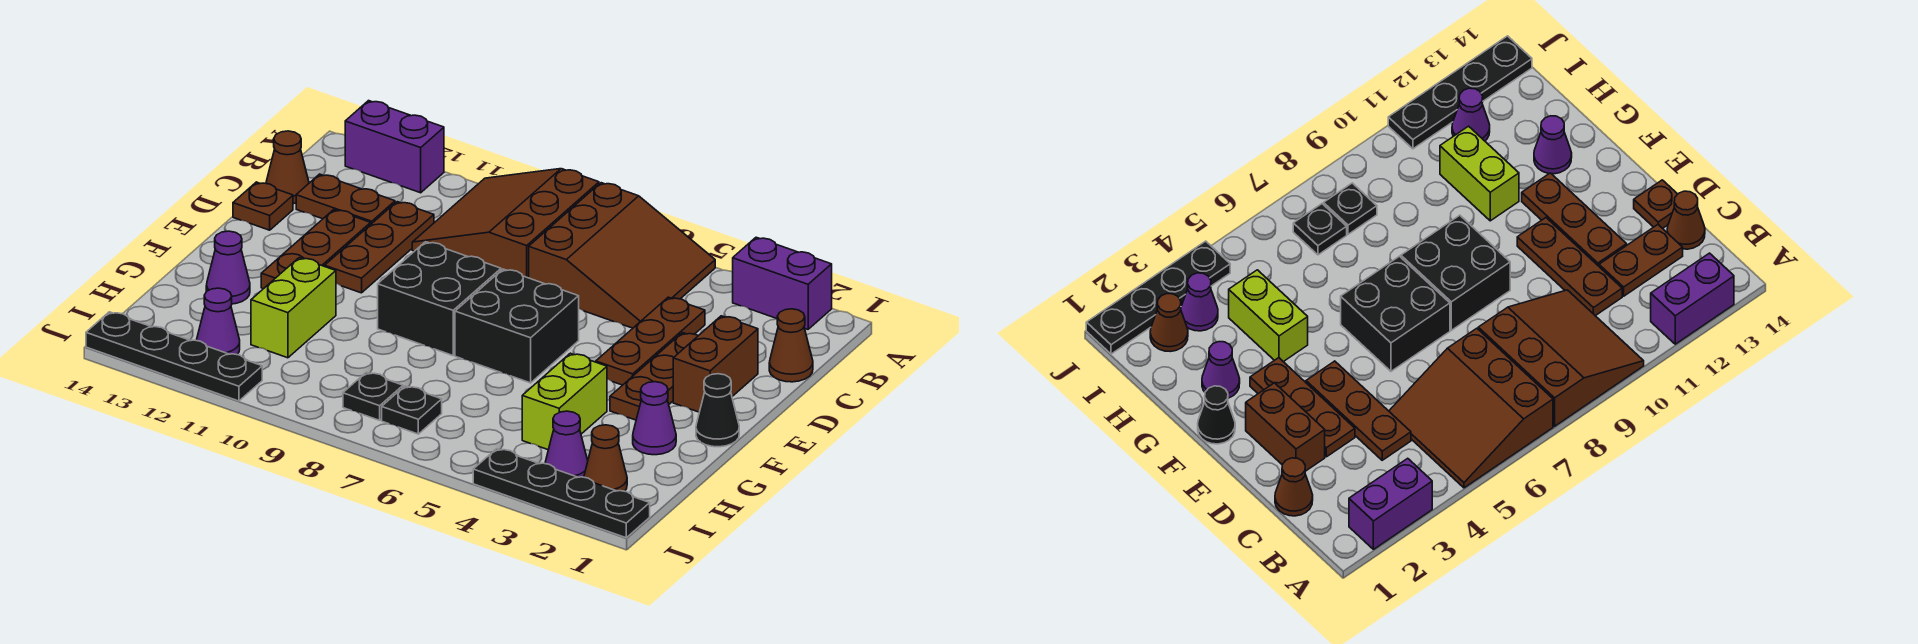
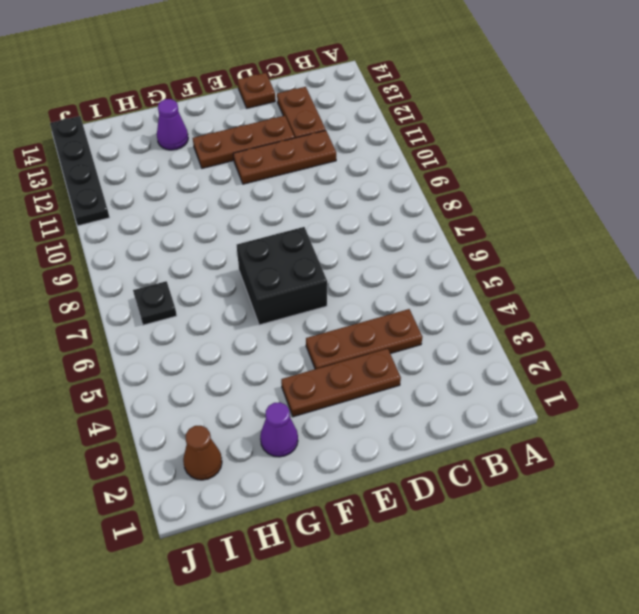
none -> purple brick A2:A3 level 1
none -> brown slope A5:C7 level 1 top 7
none -> brown slope A8:C10 level 1 top 8

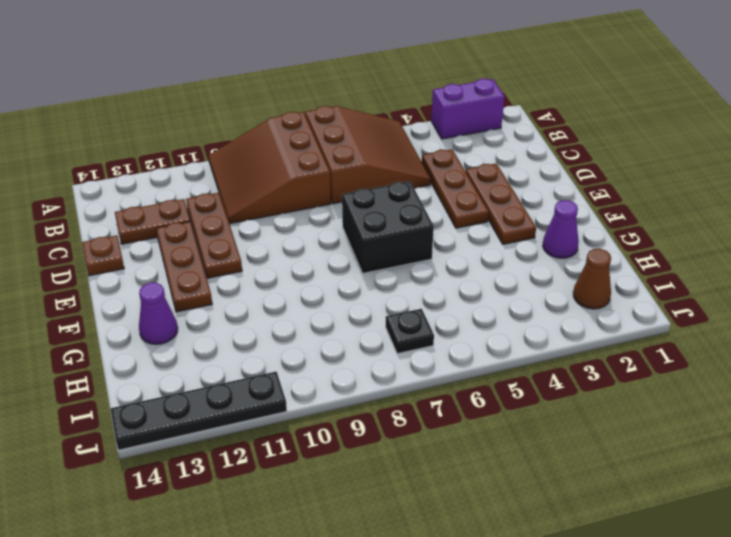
none -> purple brick A12:A13 level 1
none -> brown cone C1 level 1
none -> brown cone C14 level 1

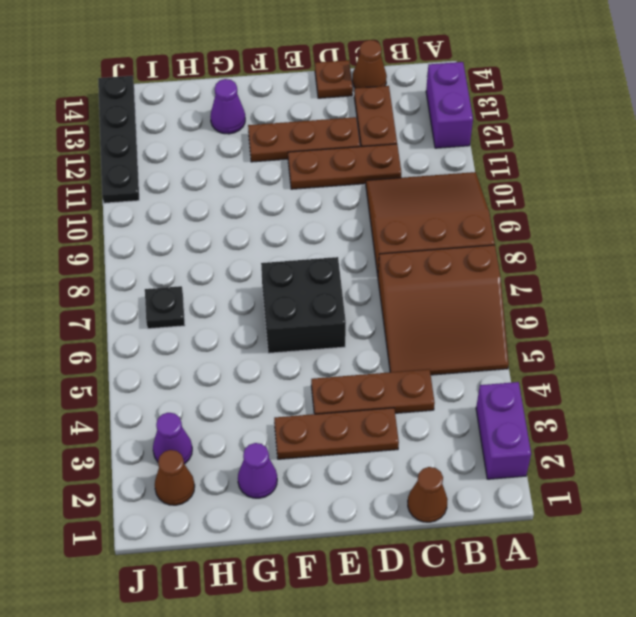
none -> brown brick D2:E2 level 1
none -> black brick E8:F9 level 1
none -> black cone F1 level 1

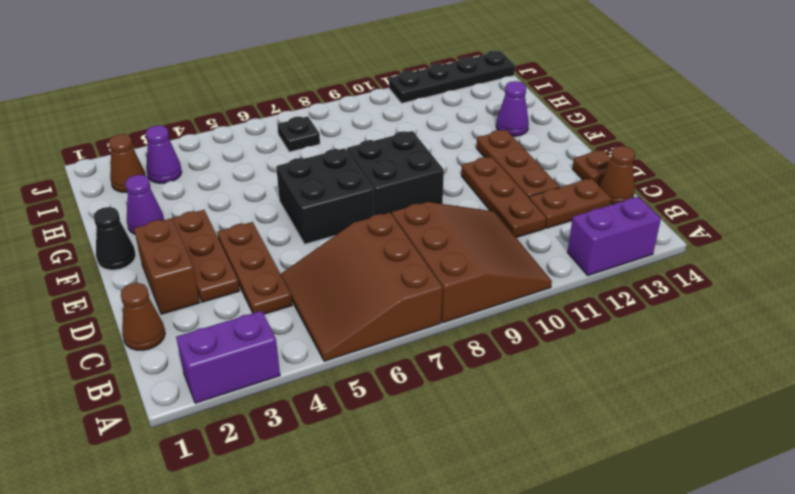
none -> lime brick G4:H4 level 1
none -> lime brick G11:H11 level 1
none -> black plate I8 level 1

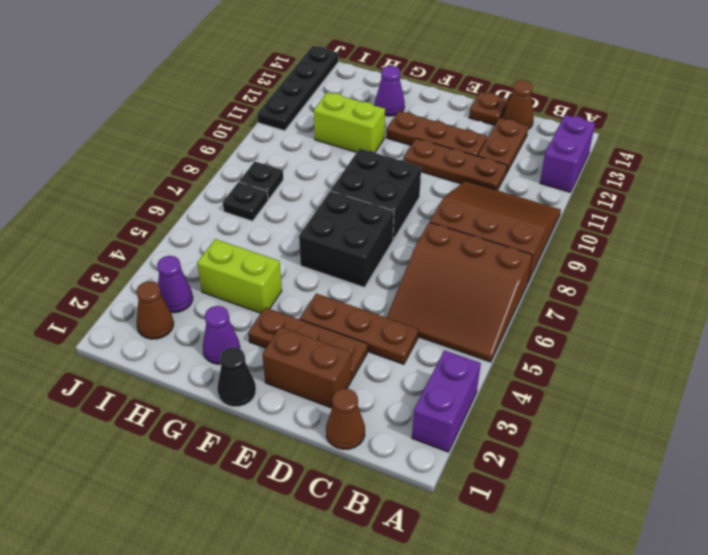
none -> purple cone I12 level 1
none -> black plate J1:J4 level 1

